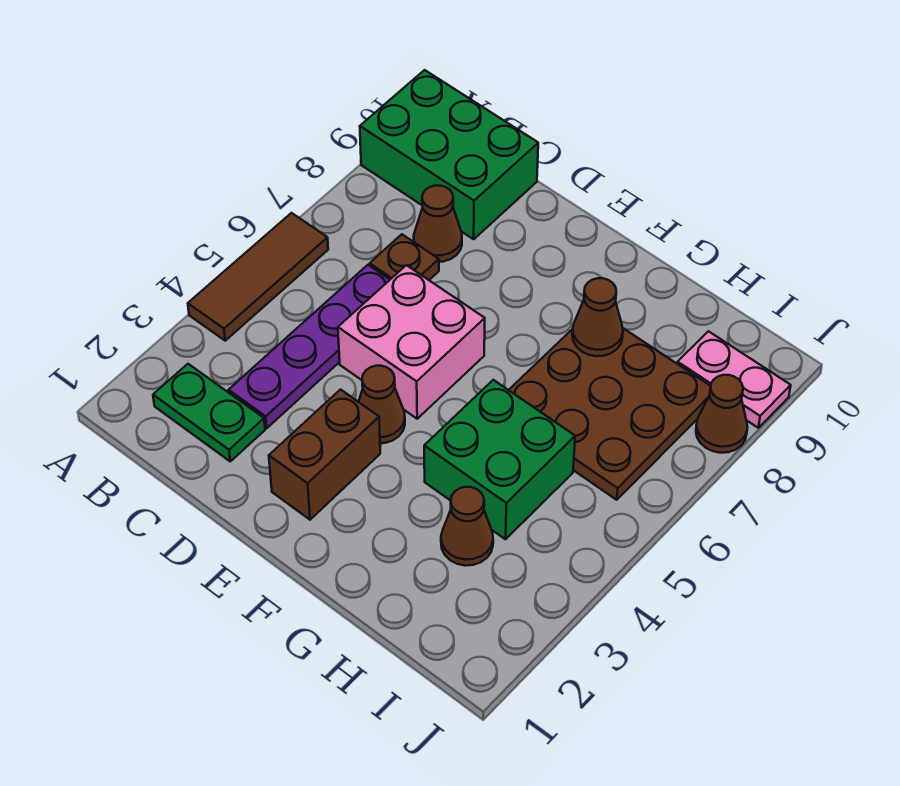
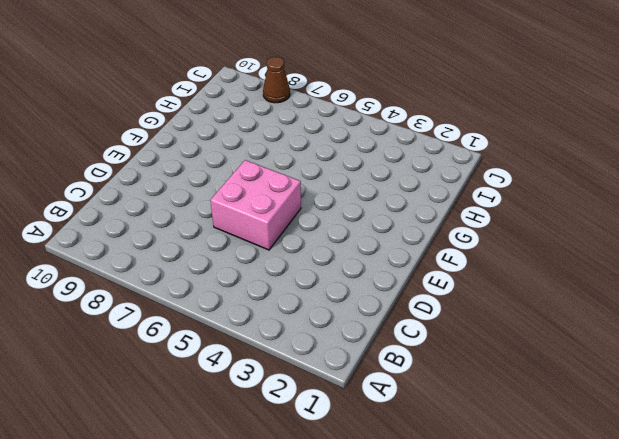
none -> brown tile A4:A6 level 1
none -> green brick A9:C10 level 1
none -> green plate B2:C2 level 1

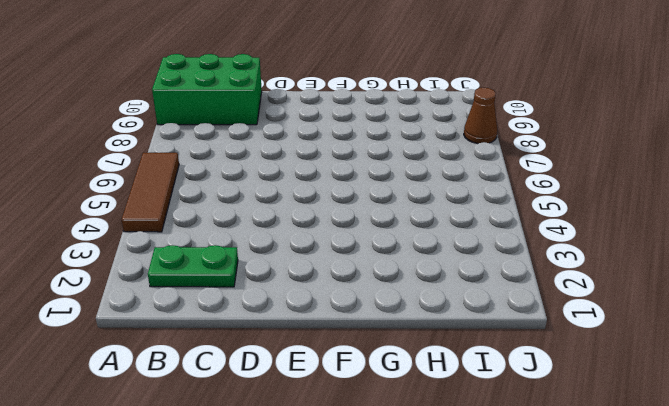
none -> purple plate C3:C6 level 1
none -> brown plate C7 level 1
none -> brown cone C8 level 1

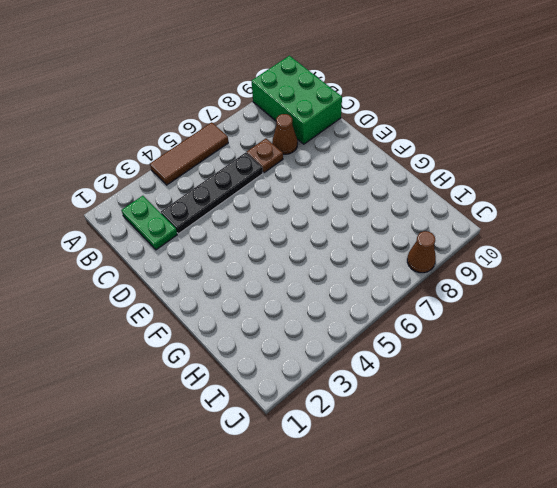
black plate C3:C6 level 1 -> purple plate C3:C6 level 1
none -> pink brick D5:E6 level 1
none -> brown brick E2:E3 level 1
none -> brown cone E4 level 1

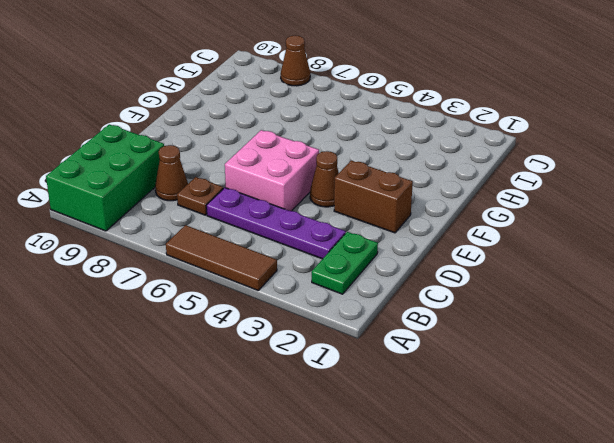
none -> green brick G4:H5 level 1
none -> brown plate G6:I8 level 1
none -> brown cone H3 level 1

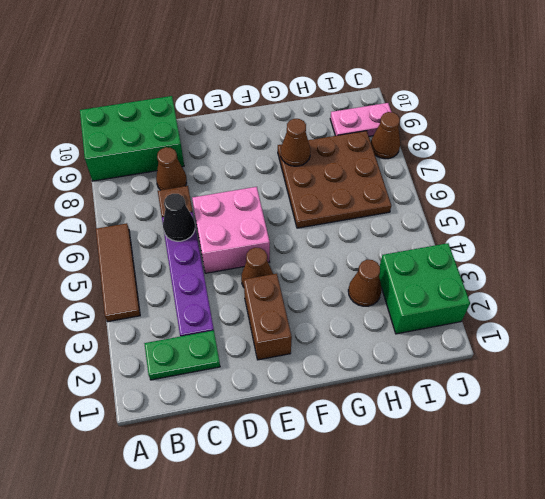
black cone C6 level 2 -> none
green brick I2:J3 level 1 -> green brick G4:H5 level 1

